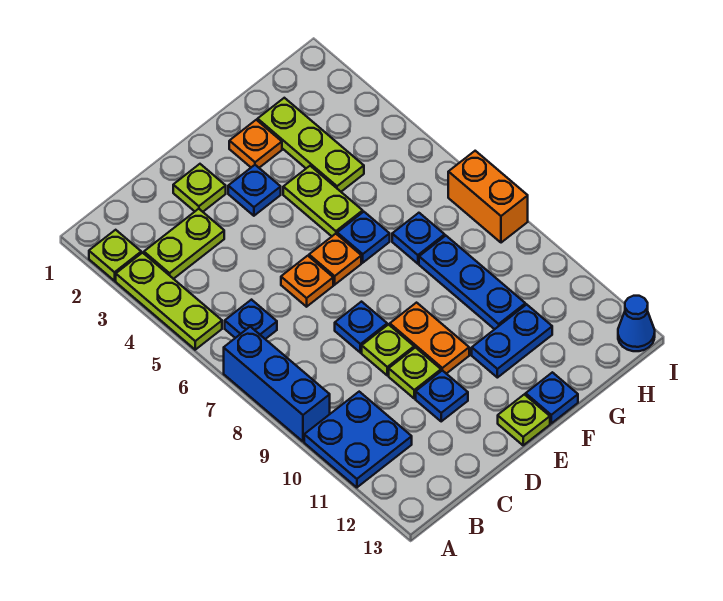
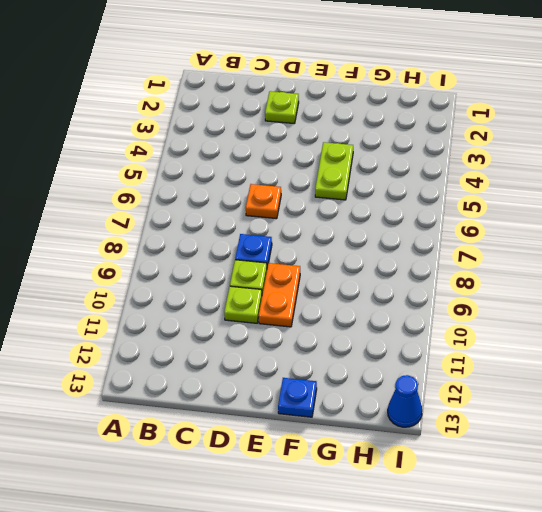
none -> lime plate A2 level 1
none -> lime plate A3:A5 level 1
none -> blue brick A7:A9 level 1

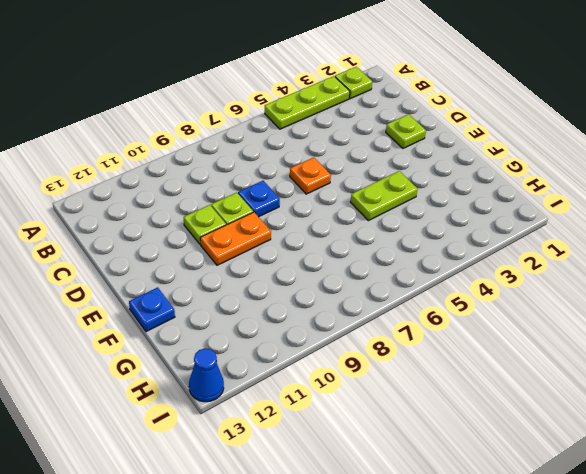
none -> blue brick A7:A9 level 1
none -> blue plate A10:B11 level 1
none -> lime plate B3:C3 level 1

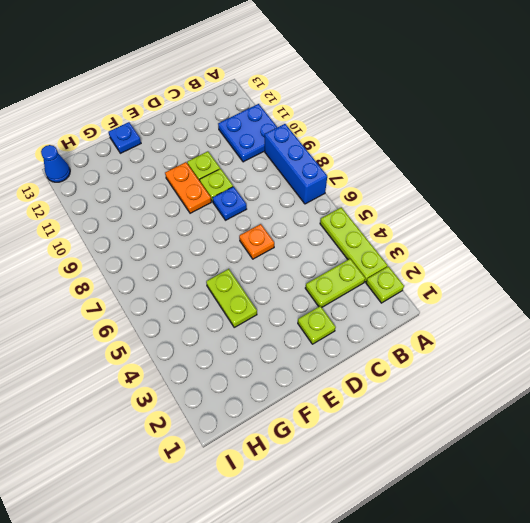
none -> blue plate B6 level 1
none -> blue plate D11 level 1
none -> blue plate E3 level 1

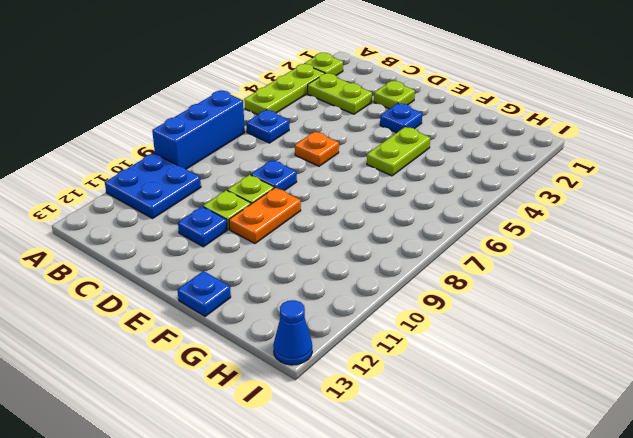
none -> orange plate E6 level 1
none -> lime plate E13 level 1
none -> orange plate F2 level 1

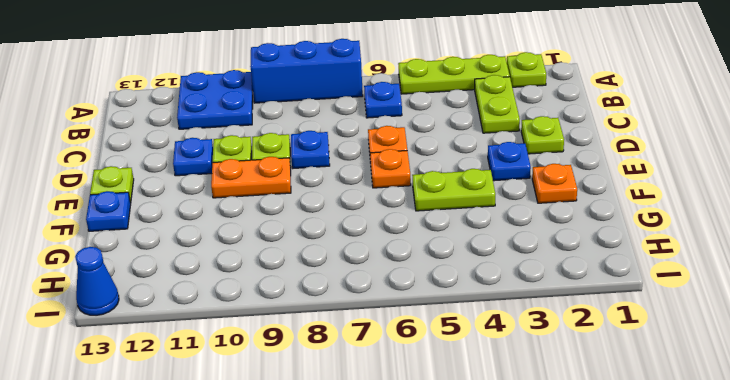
none -> blue plate F6 level 1
none -> blue plate F11:G11 level 1
none -> lime plate G2:G4 level 1

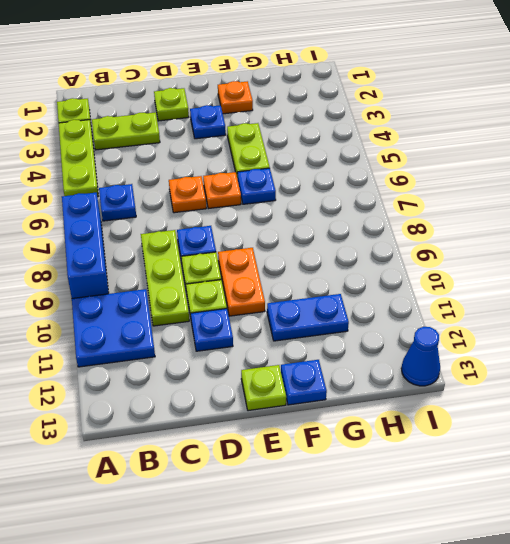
lime plate C8:C10 level 1 -> lime plate G2:G4 level 1
none -> blue plate G7 level 1
none -> blue plate G8:G10 level 1
none -> orange brick I7:I8 level 1

